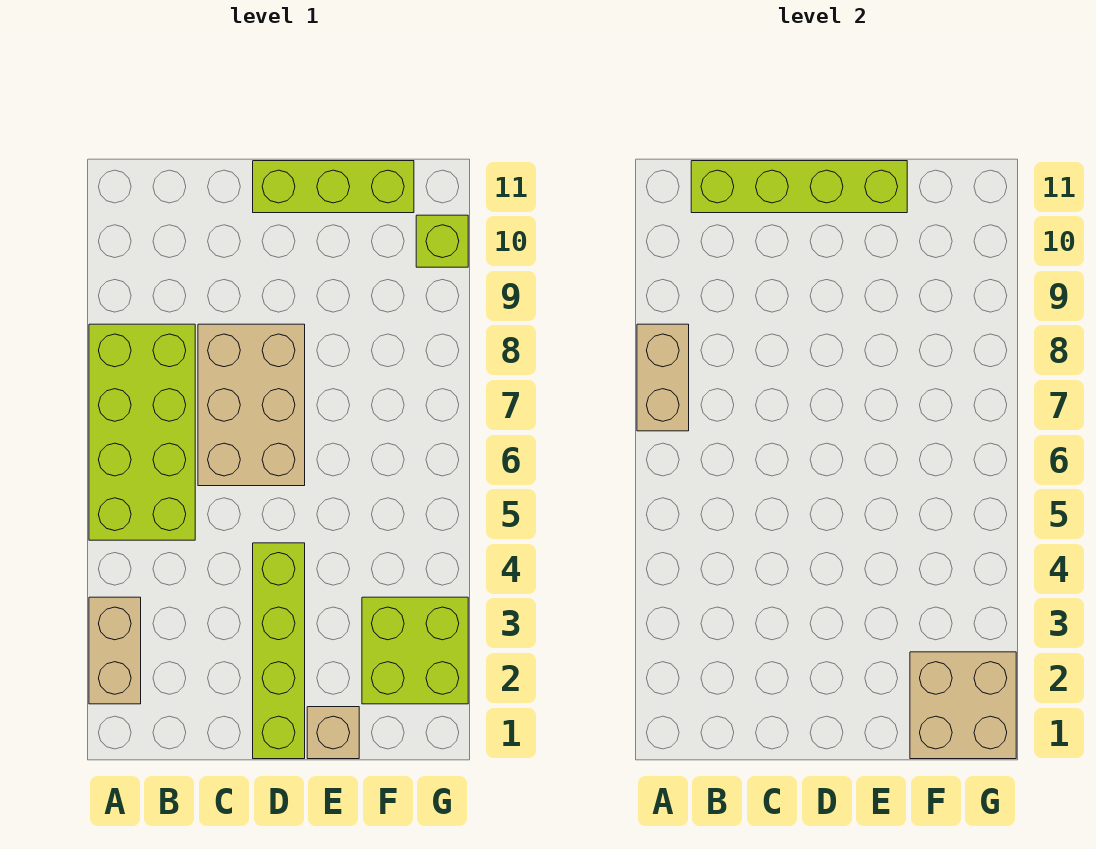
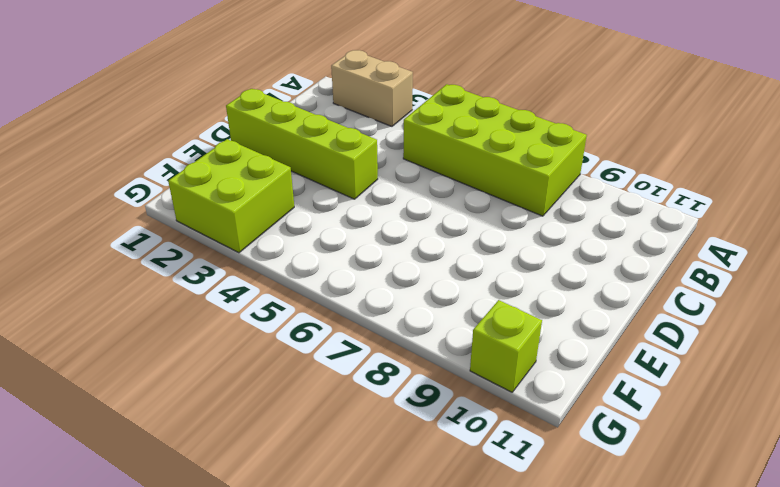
none -> tan brick C6:D8 level 1
none -> lime brick D11:F11 level 1

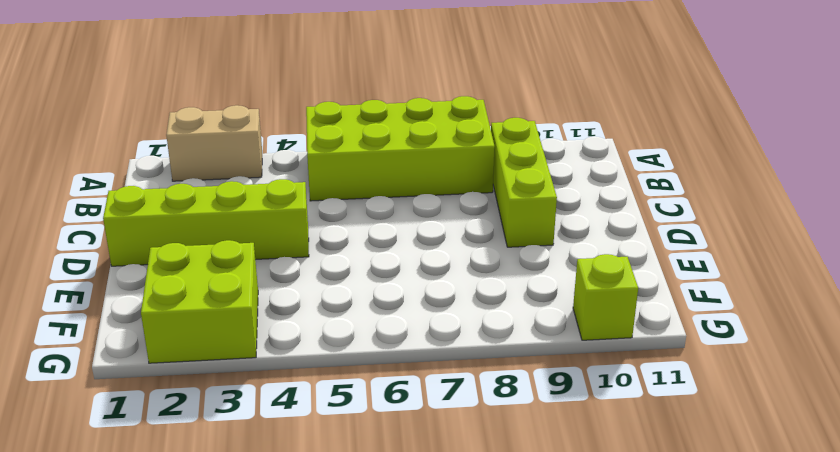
lime brick B9:D9 level 1 -> lime brick D11:F11 level 1
none -> tan brick C6:D8 level 1
none -> tan brick E1 level 1

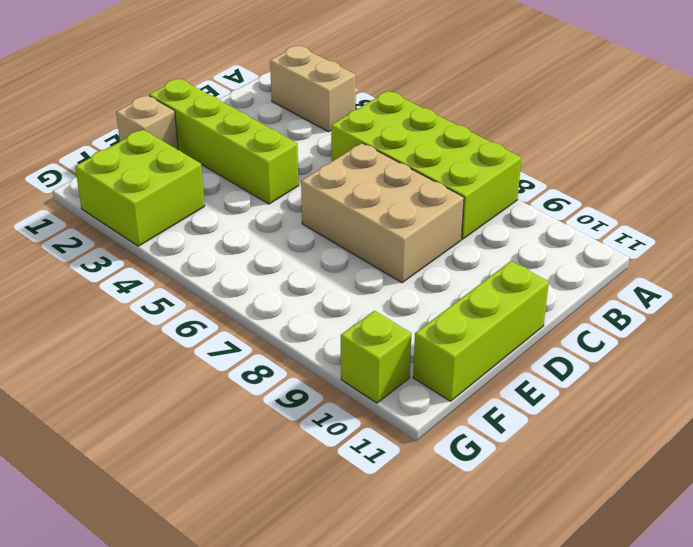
none -> tan brick A7:A8 level 2
none -> lime brick B11:E11 level 2

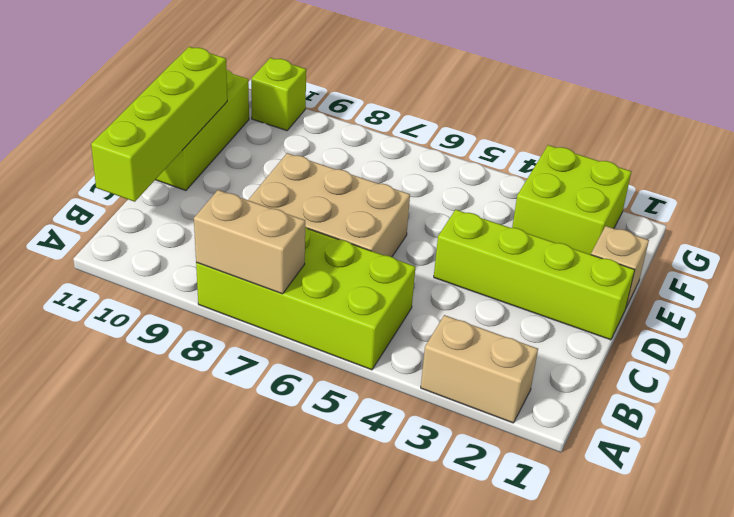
none -> tan brick F1:G2 level 2

